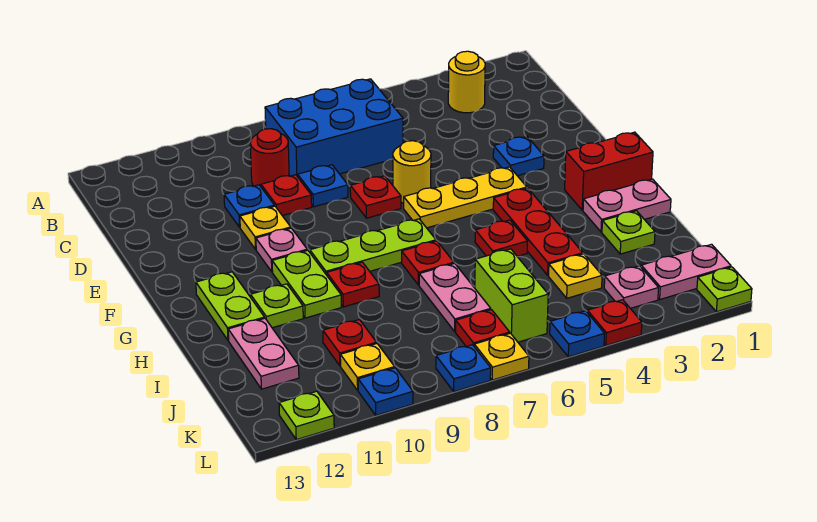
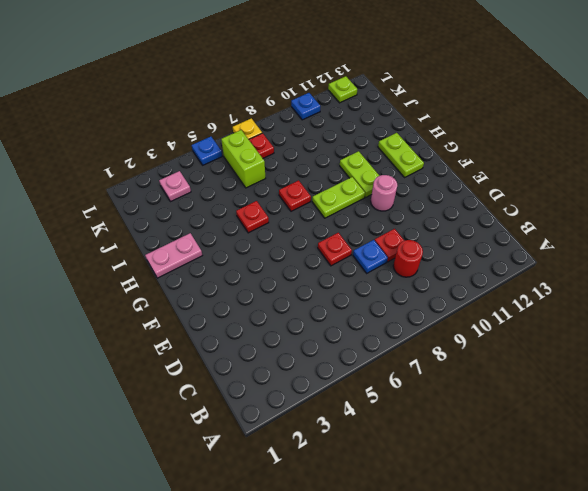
pink round brick F10 level 1 -> pink plate F10 level 1
lime plate G8:G9 level 1 -> lime plate G7:G9 level 1
none -> yellow round brick B3 level 1
none -> blue brick B6:C8 level 1
none -> blue plate D10 level 1
none -> blue plate E3 level 1

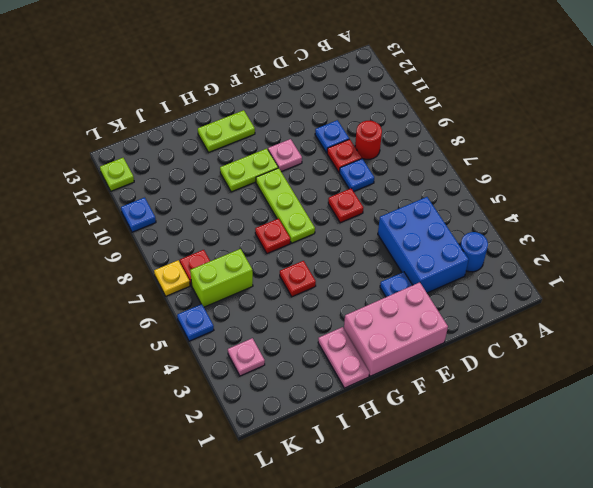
blue round brick B3 level 1 -> yellow round brick B3 level 1
blue brick C3:D5 level 1 -> blue brick B6:C8 level 1
pink brick E1:G2 level 1 -> red brick G1:G2 level 1
none -> yellow round brick E6 level 1
none -> yellow plate E10 level 1
none -> yellow plate F4:F6 level 1
none -> red plate G4:I4 level 1

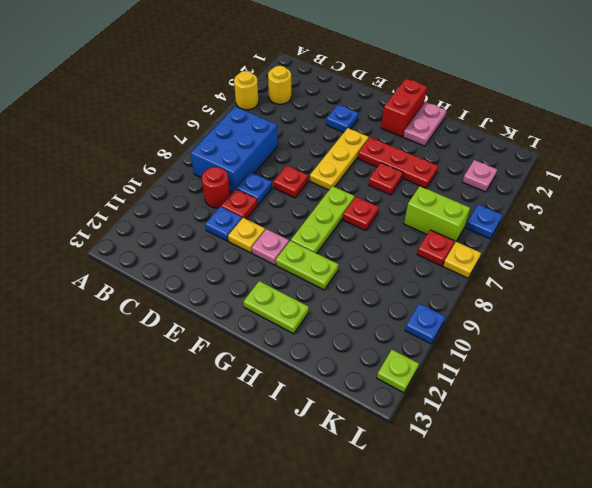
yellow round brick A4 level 1 -> yellow round brick E6 level 1
none -> red plate H9 level 1
none -> lime plate H11 level 1
none -> lime plate I2 level 1
none -> pink plate I7:J7 level 1

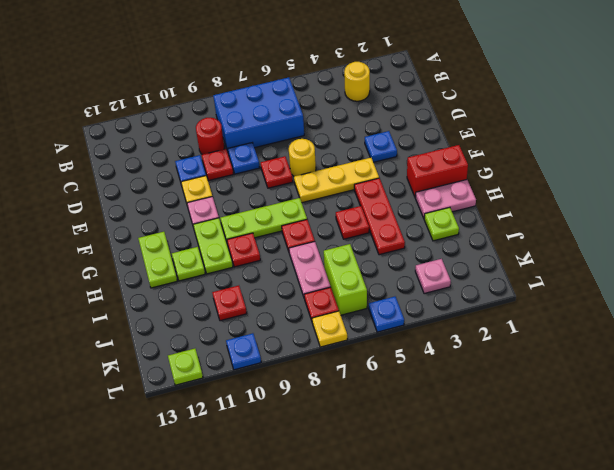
none -> pink plate I12:J12 level 1
none -> yellow plate J4 level 1
none -> pink plate K1:K2 level 1
none -> yellow plate K10 level 1

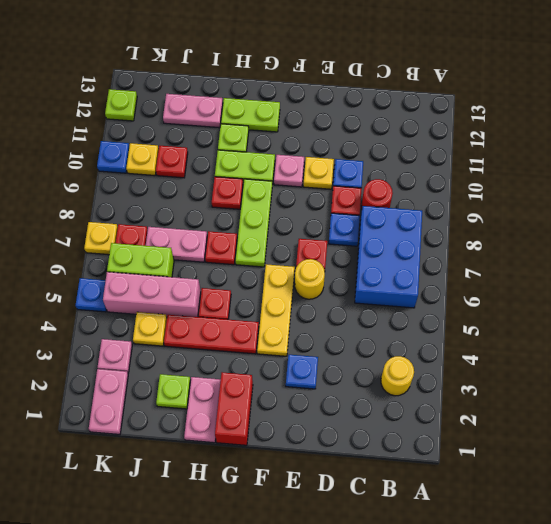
pink brick I5:K5 level 1 -> none
none -> lime plate L1 level 1
none -> red plate L4 level 1
none -> blue plate L8 level 1

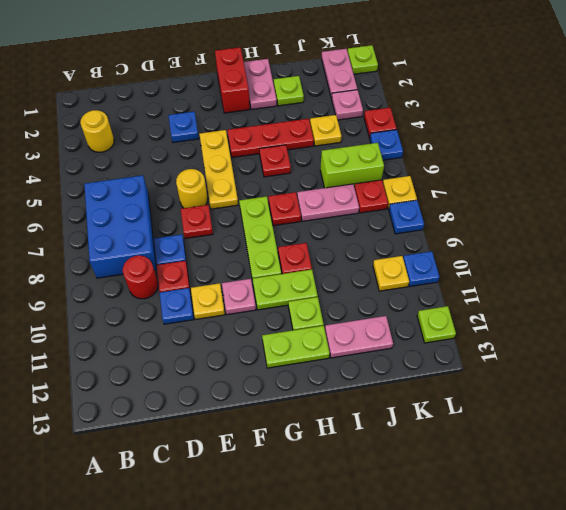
none -> red plate J10 level 1

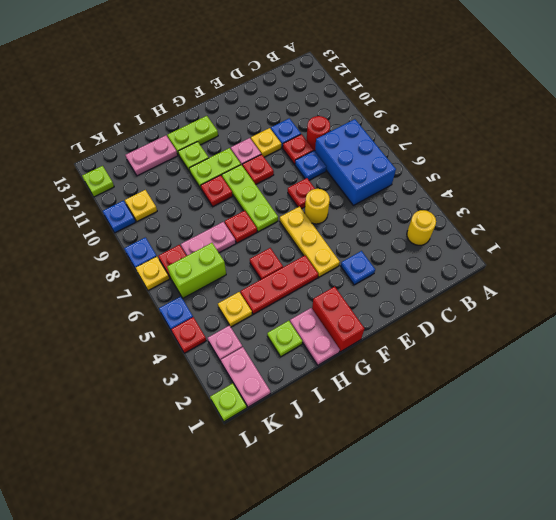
red plate F9 level 1 -> red plate J10 level 1

